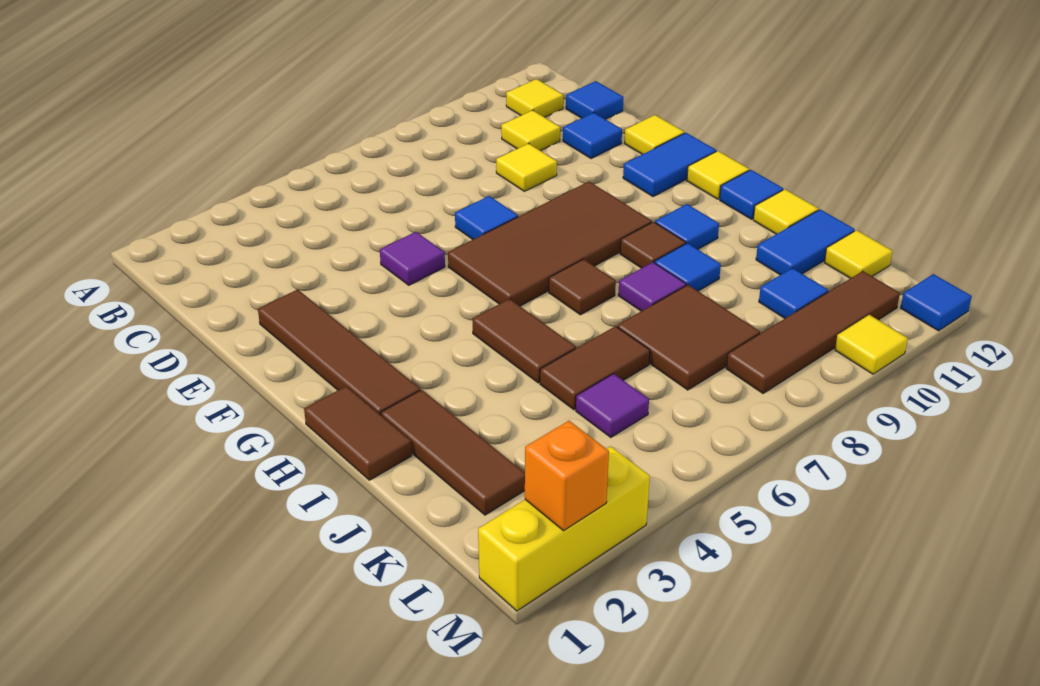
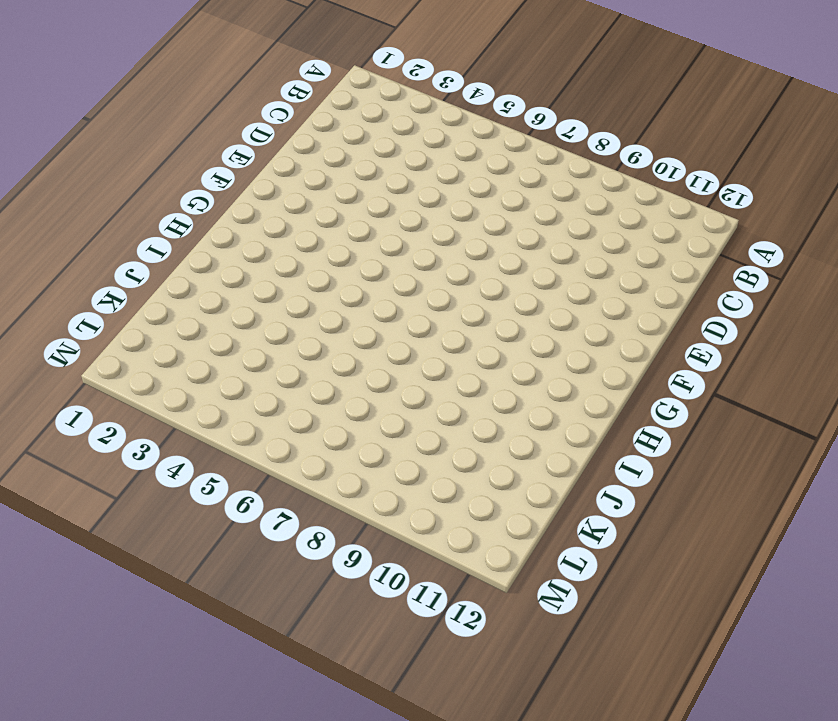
none -> yellow tile B11 level 1
none -> yellow tile C10 level 1
none -> blue tile C12 level 1
none -> yellow tile D9 level 1

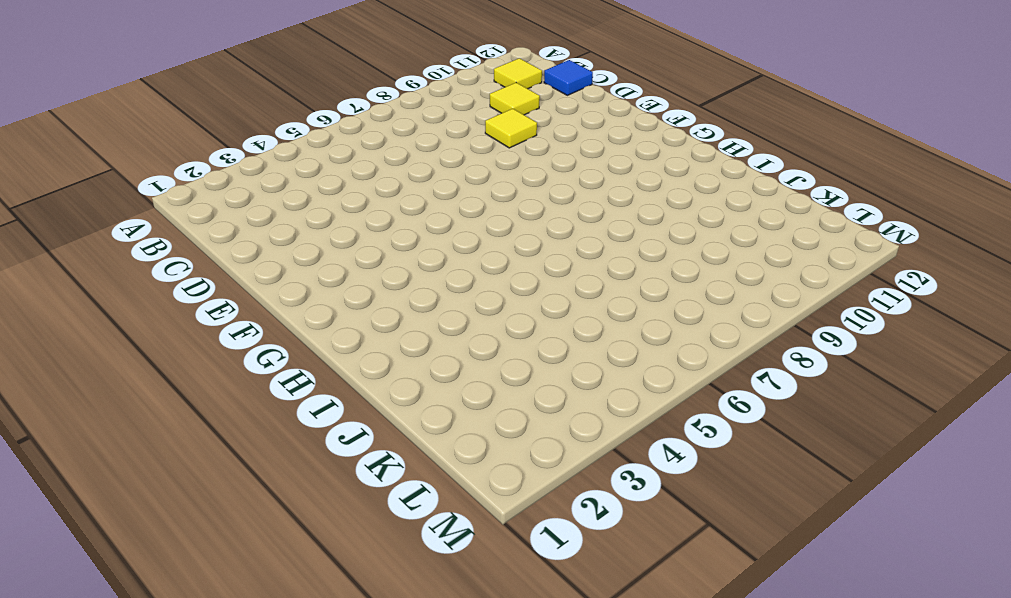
none -> blue tile D11 level 1
none -> brown tile E2:H2 level 1
none -> purple tile E5 level 1
none -> blue tile E7 level 1

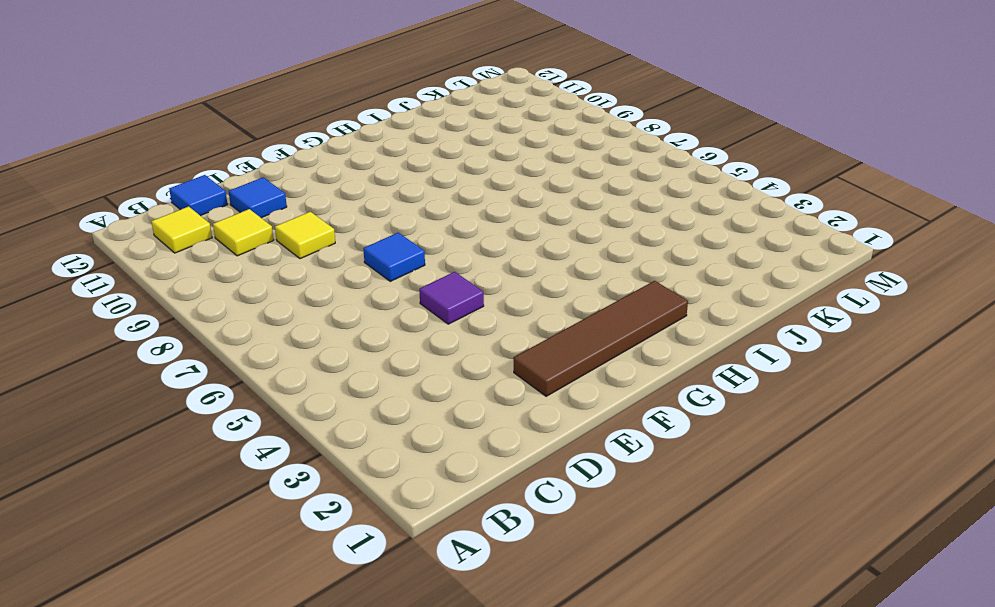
none -> yellow tile E12 level 1
none -> brown tile F6:G9 level 1
none -> blue tile F11:F12 level 1
none -> yellow tile G12 level 1

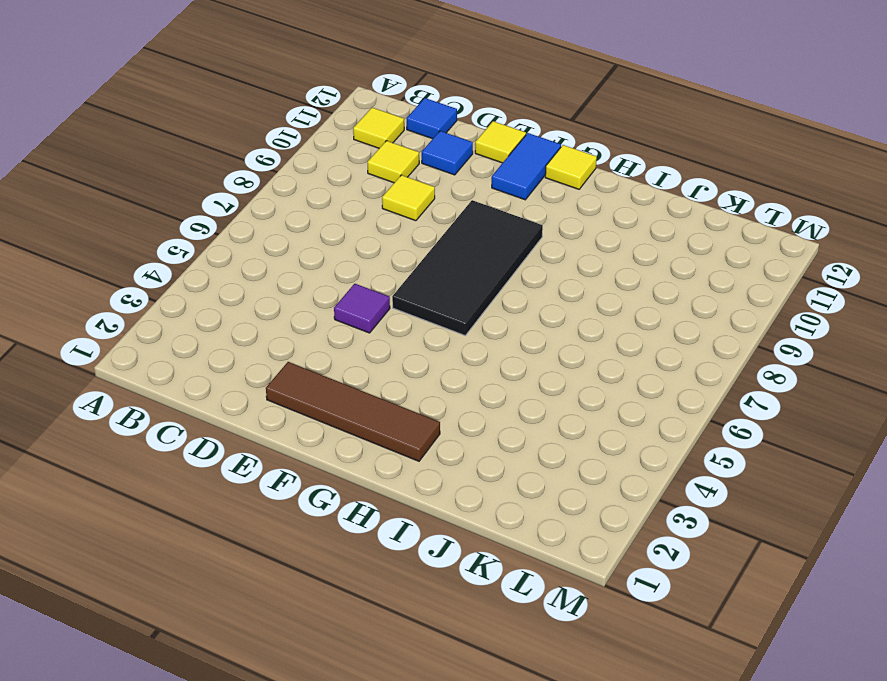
black tile F6:G9 level 1 -> brown tile F6:G9 level 1
none -> blue tile E7 level 1
none -> brown tile H1:I1 level 1
none -> brown tile H5:I5 level 1
none -> brown tile H7 level 1

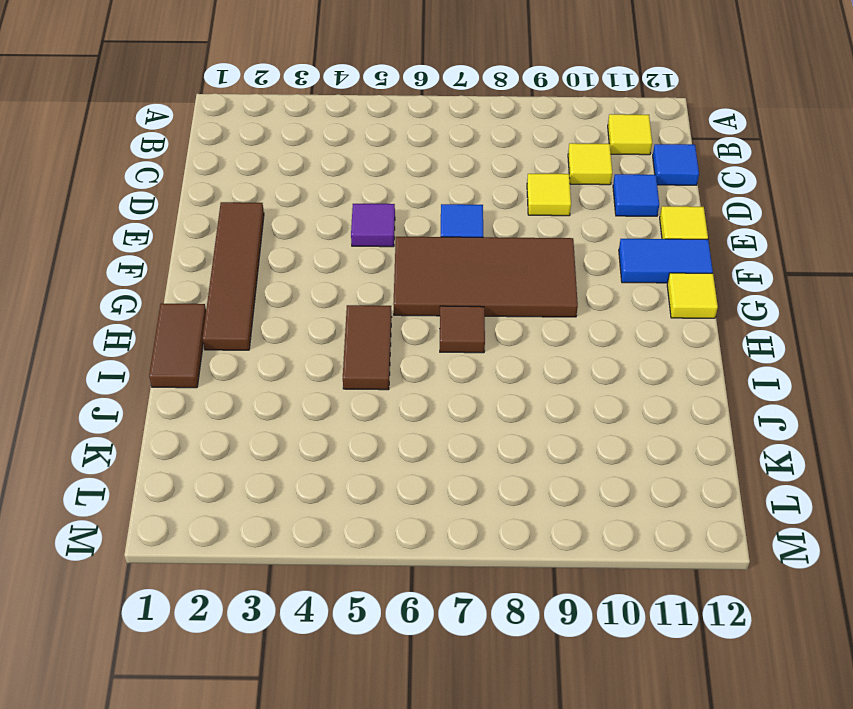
none -> brown tile H9 level 1
none -> blue tile H10 level 1
none -> blue tile H12 level 1
none -> brown tile I2:K2 level 1

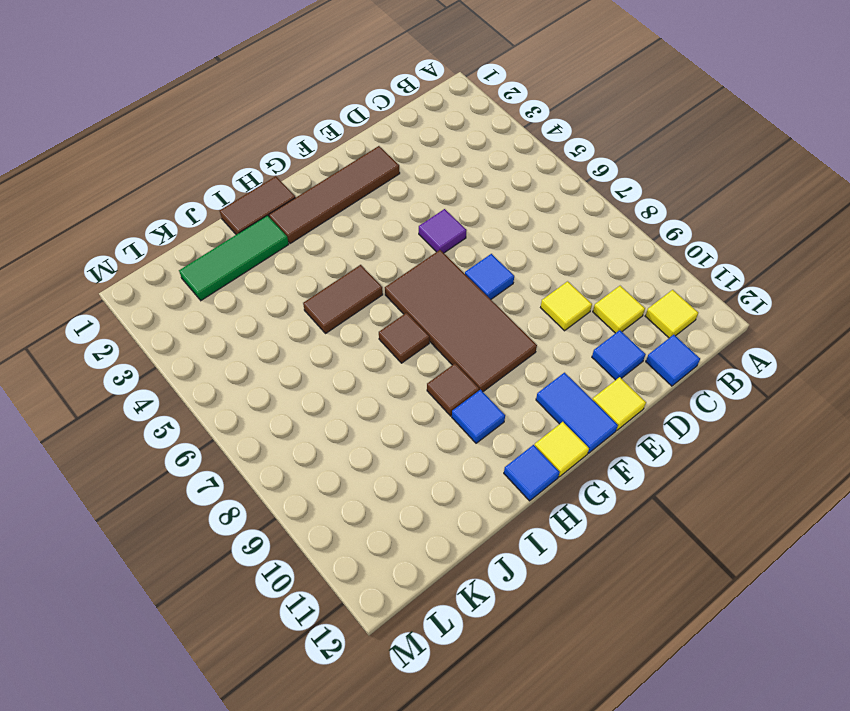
green tile I2:K2 level 1 -> brown tile I2:K2 level 1
none -> purple tile I8 level 1
none -> blue tile I9 level 1
none -> yellow tile I12 level 1
none -> brown tile J5:J6 level 1

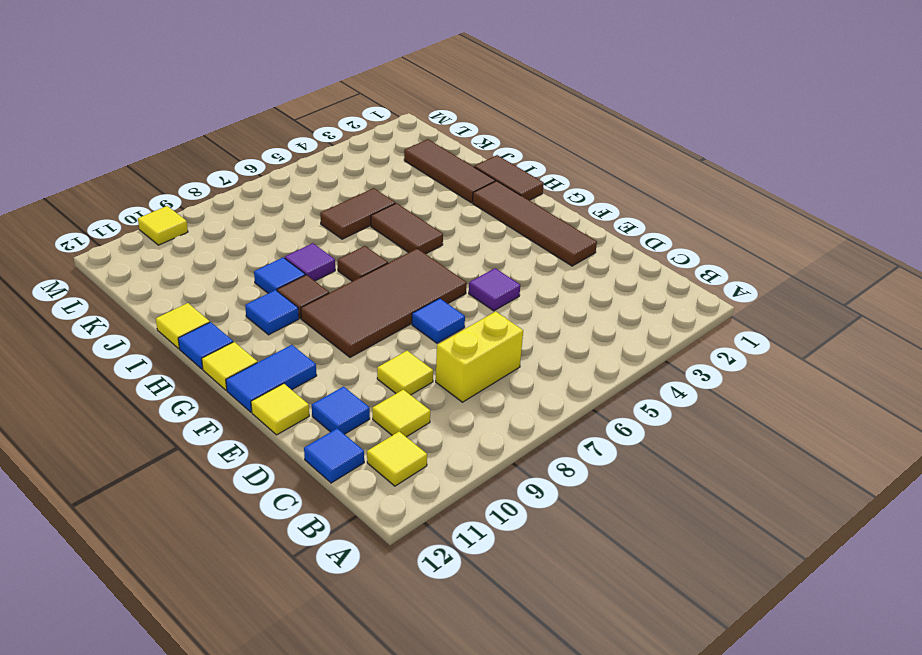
yellow brick C7:C8 level 1 -> none
none -> brown tile J7:K8 level 1
none -> blue tile J11:J12 level 1
none -> purple tile K5 level 1
none -> blue tile K10 level 1

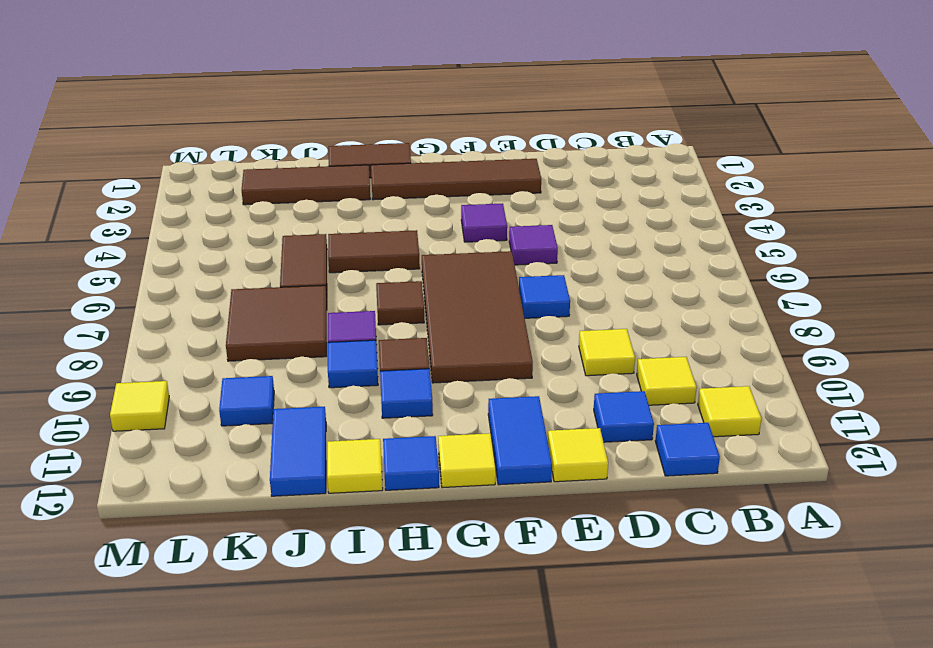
purple tile F4 level 1 -> purple tile K5 level 1
none -> yellow tile K12 level 1
none -> brown tile L8:L11 level 1
none -> yellow brick M1:M3 level 1
none -> blue tile M12 level 1

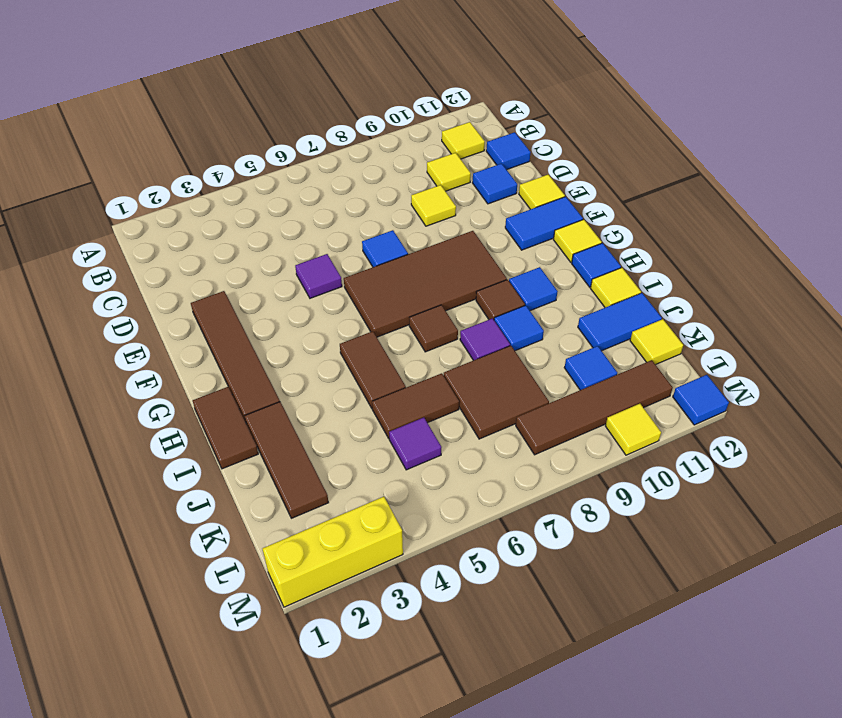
none -> orange brick M2 level 2

